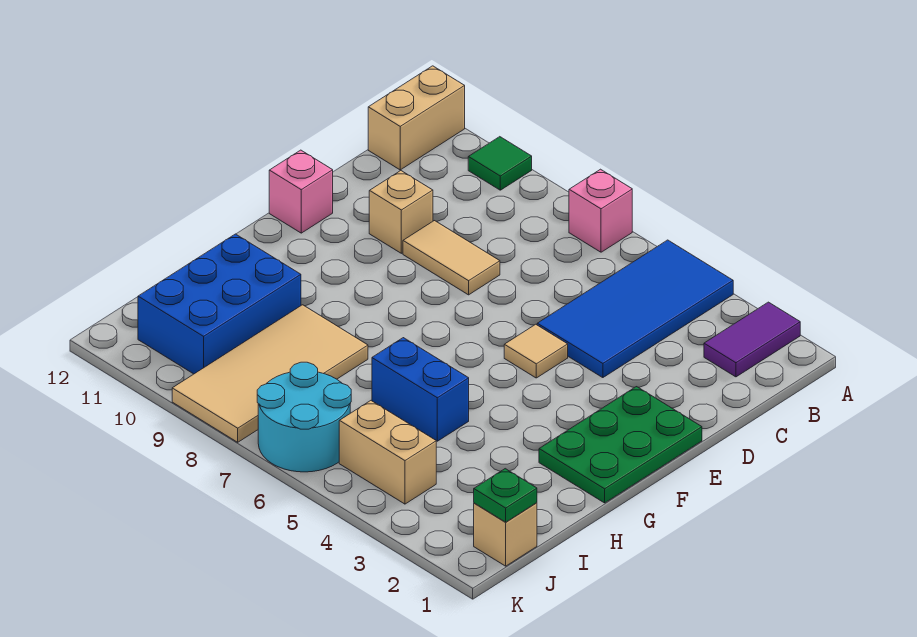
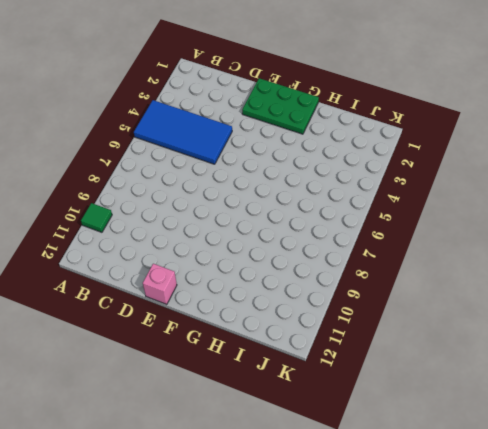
none -> purple tile A2:B2 level 1
none -> pink brick A7 level 1
none -> tan brick A12:B12 level 1

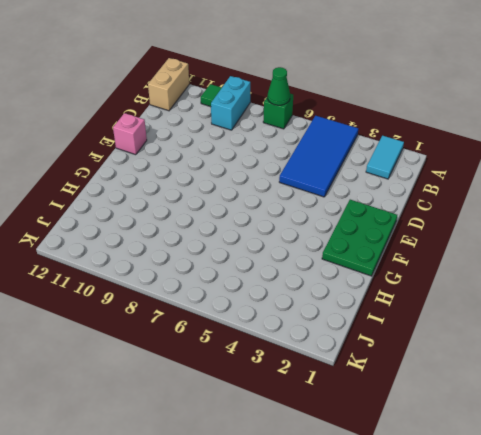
cyan tile A2:B2 level 1 -> purple tile A2:B2 level 1
green brick A7 level 1 -> pink brick A7 level 1
green cone A7 level 2 -> none
cyan brick A9:B9 level 1 -> none
none -> tan tile D8:D9 level 1
none -> tan brick D10 level 1
none -> tan tile E5 level 1

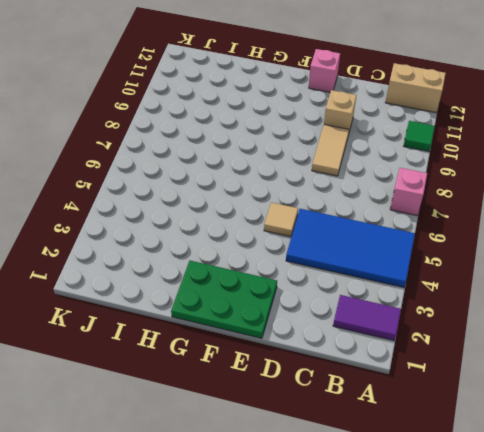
none -> blue brick H5:H6 level 1
none -> tan tile H8:K9 level 1
none -> blue brick H10:J11 level 1

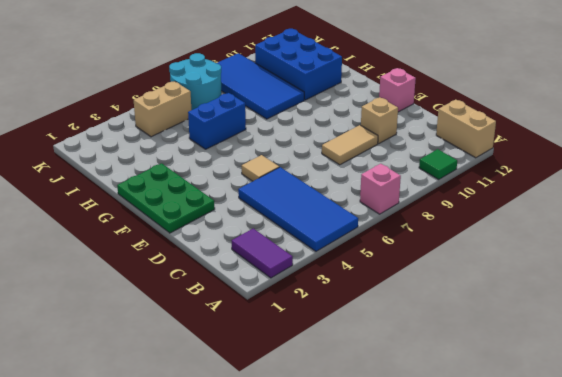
blue tile H8:K9 level 1 -> tan tile H8:K9 level 1
none -> tan brick J1 level 1
none -> green plate J1 level 2

